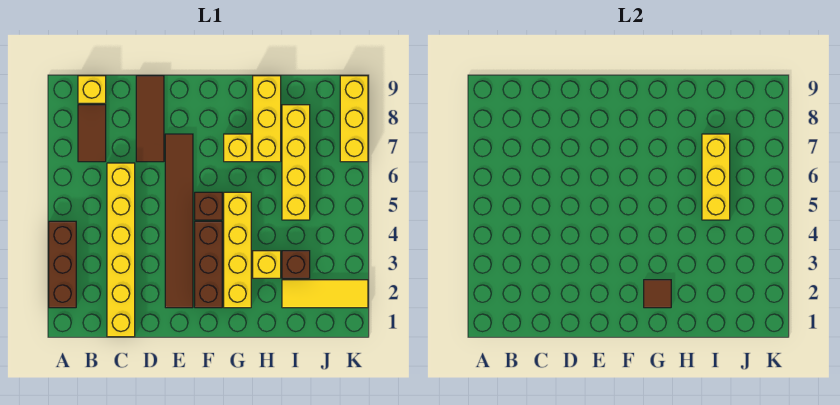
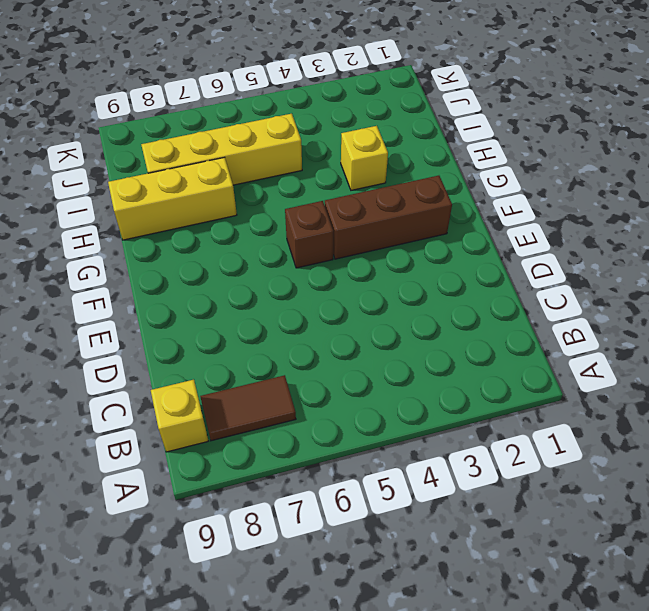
none -> brown brick A2:A4 level 1
none -> yellow brick C1:C6 level 1
none -> brown tile D7:D9 level 1

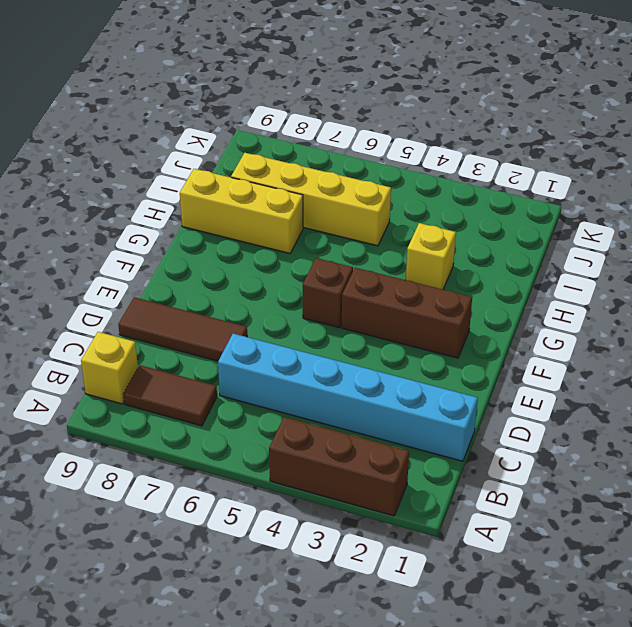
cyan brick C1:C6 level 1 -> yellow brick C1:C6 level 1
none -> brown tile E2:E7 level 1
none -> yellow brick G2:G5 level 1
none -> yellow brick G7 level 1

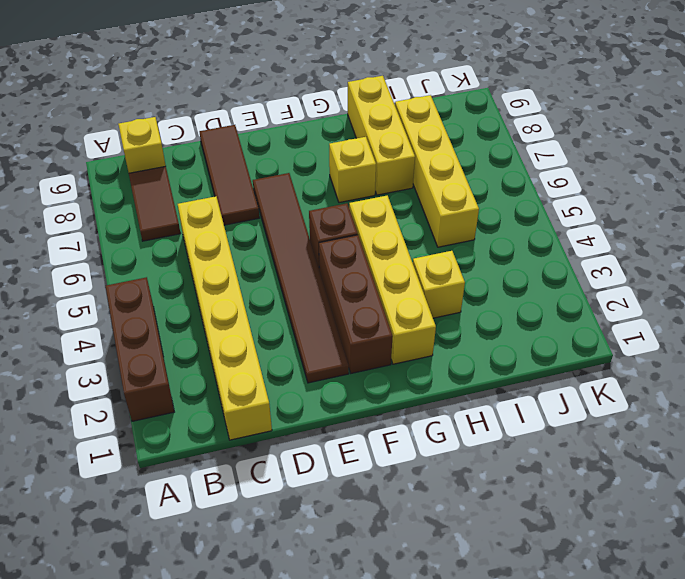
none -> yellow tile I2:K2 level 1
none -> brown brick I3 level 1
none -> yellow brick K7:K9 level 1

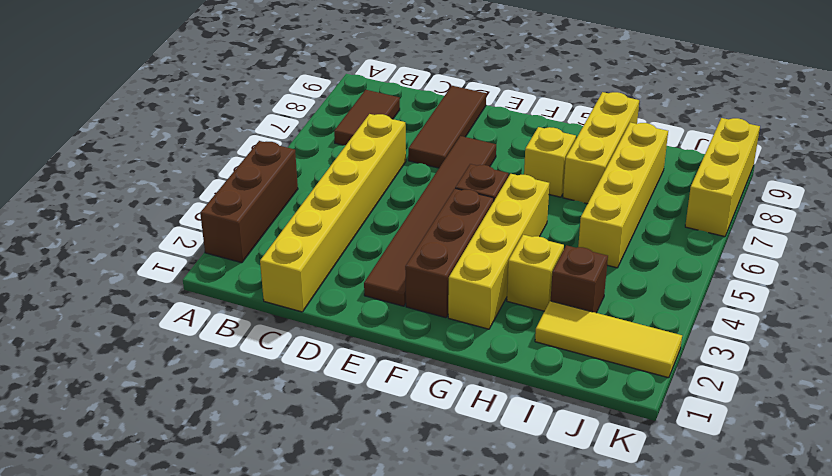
none -> yellow brick B9 level 1
none -> brown tile G2 level 2
none -> yellow brick I5:I7 level 2

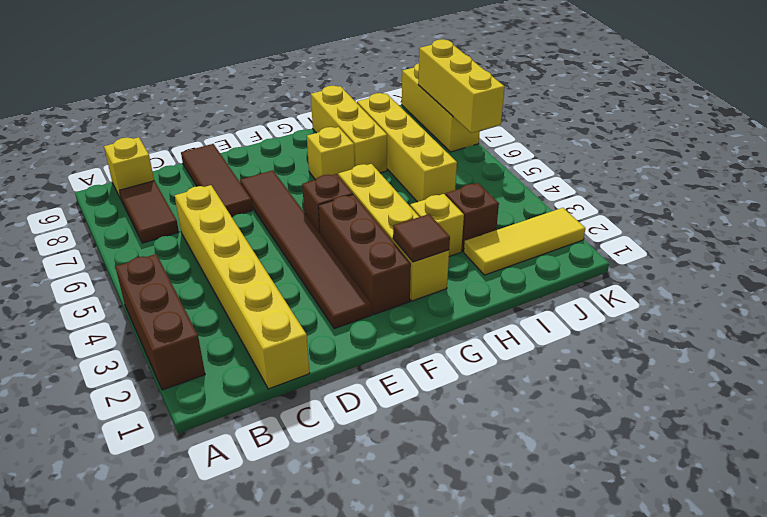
yellow brick K6:K8 level 2 -> yellow brick I5:I7 level 2

